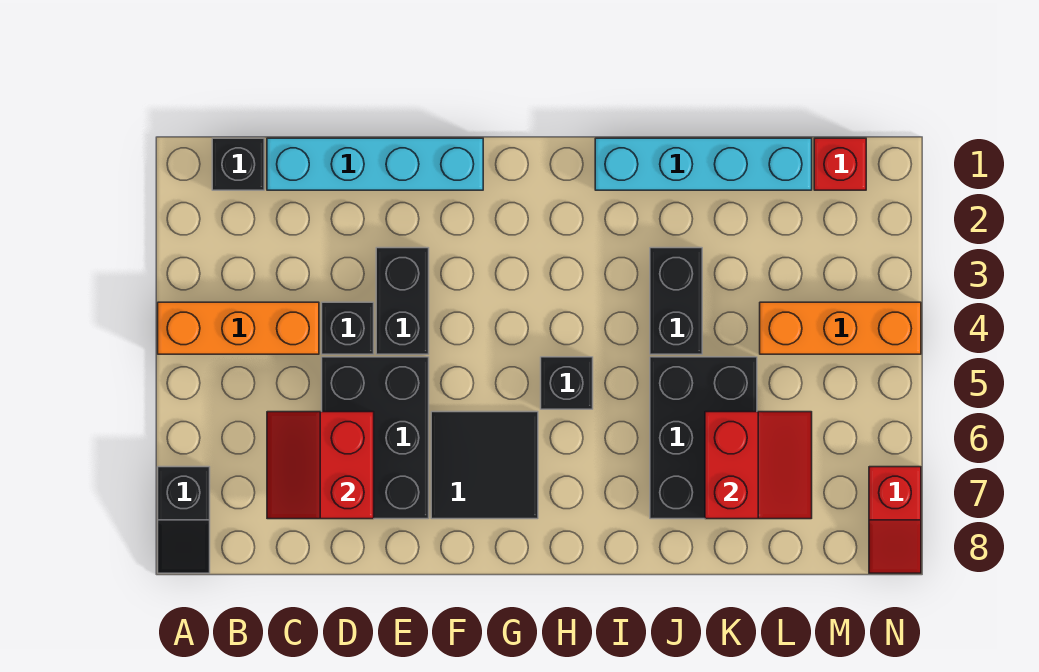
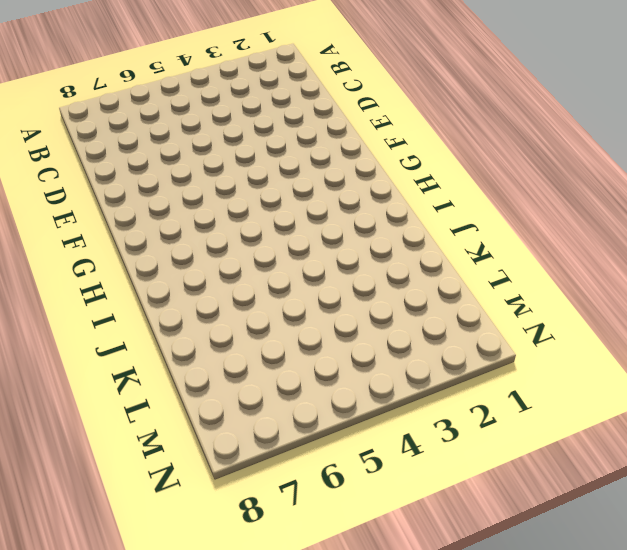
none -> orange brick A4:C4 level 1
none -> black slope A7:A8 level 1 top 7
none -> black brick B1 level 1

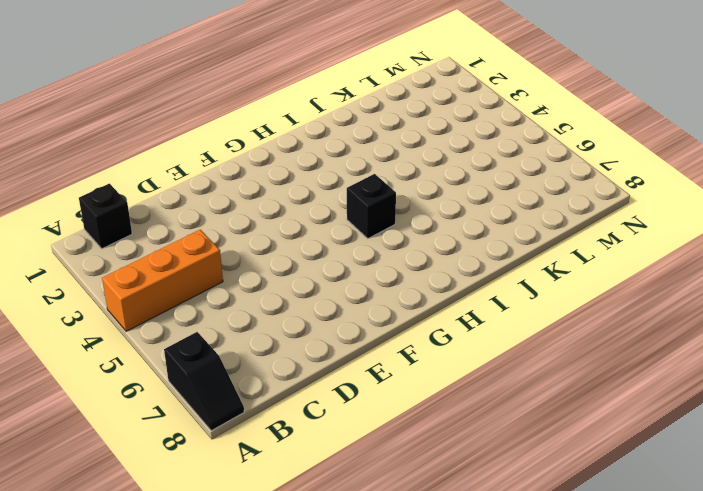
none -> cyan brick C1:F1 level 1
none -> black brick D4 level 1
none -> black brick D5:E7 level 1

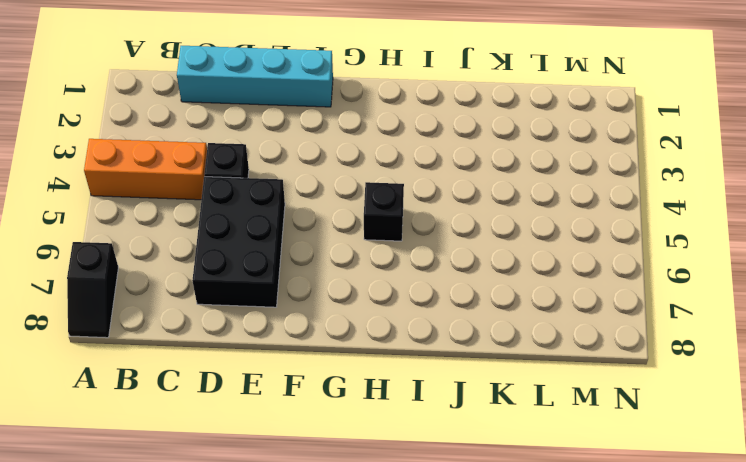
none -> black brick B1 level 1
none -> black brick E3:E4 level 1
none -> black tile F6:G7 level 1

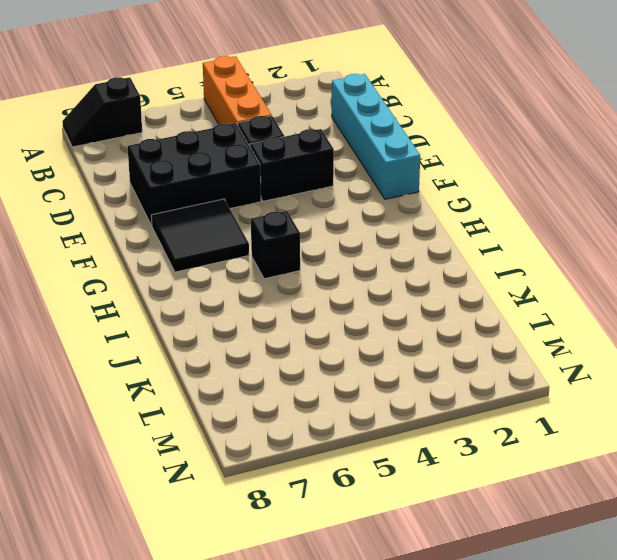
none -> black brick B1 level 1
none -> cyan brick I1:L1 level 1
none -> black brick J3:J4 level 1

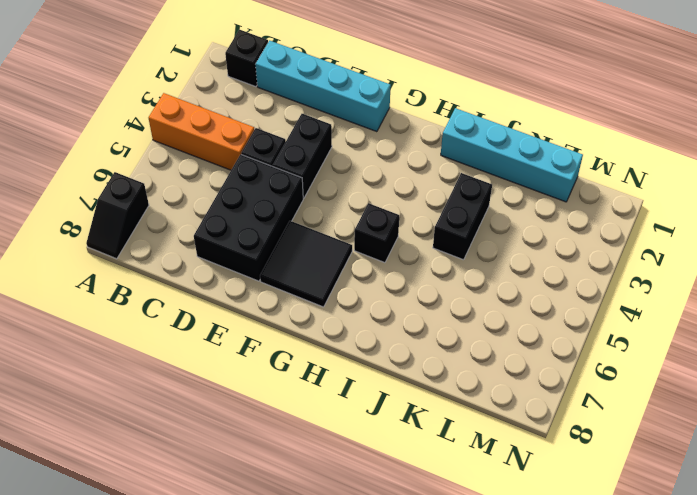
none -> black brick J5:K7 level 1
none -> orange brick L4:N4 level 1
none -> red brick M1 level 1

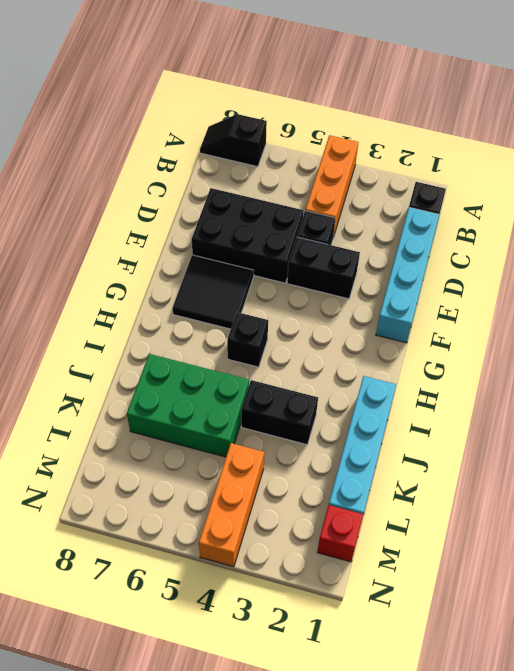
green brick J5:K7 level 1 -> black brick J5:K7 level 1
none -> red slope N7:N8 level 1 top 7
none -> red slope C6:D7 level 2 top D
none -> red slope K6:L7 level 2 top K

